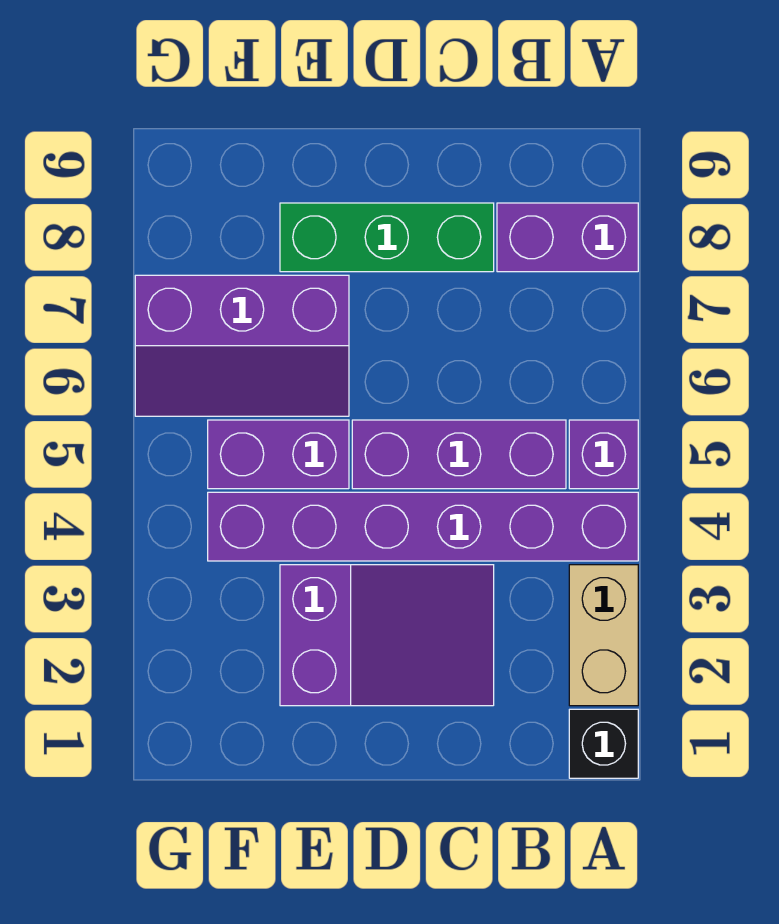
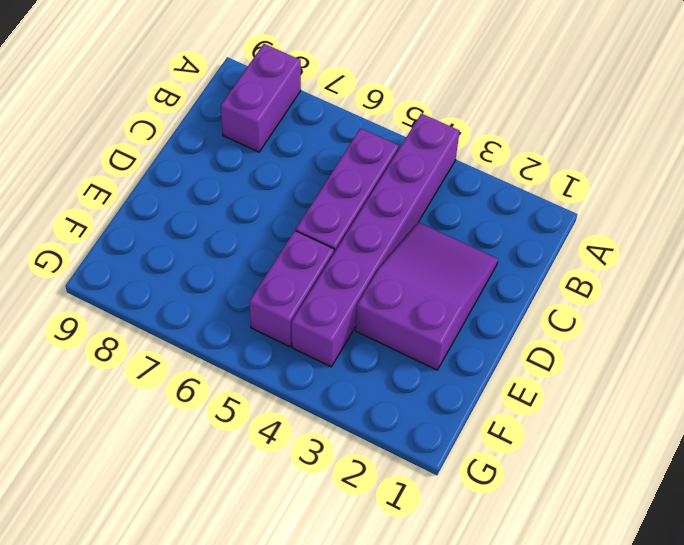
none -> black brick A1 level 1
none -> tan brick A2:A3 level 1

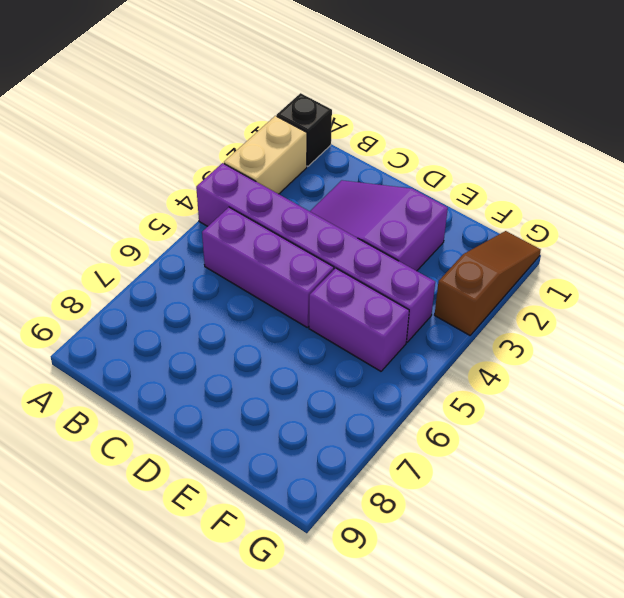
brown slope G1:G3 level 1 top 3 -> none
none -> purple brick A5 level 1
none -> purple brick A8:B8 level 1

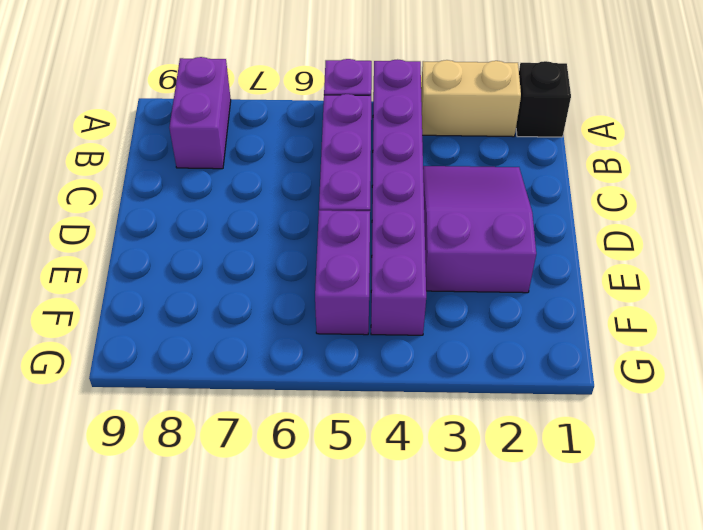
none -> green brick C8:E8 level 1
none -> purple slope E6:G7 level 1 top 7

